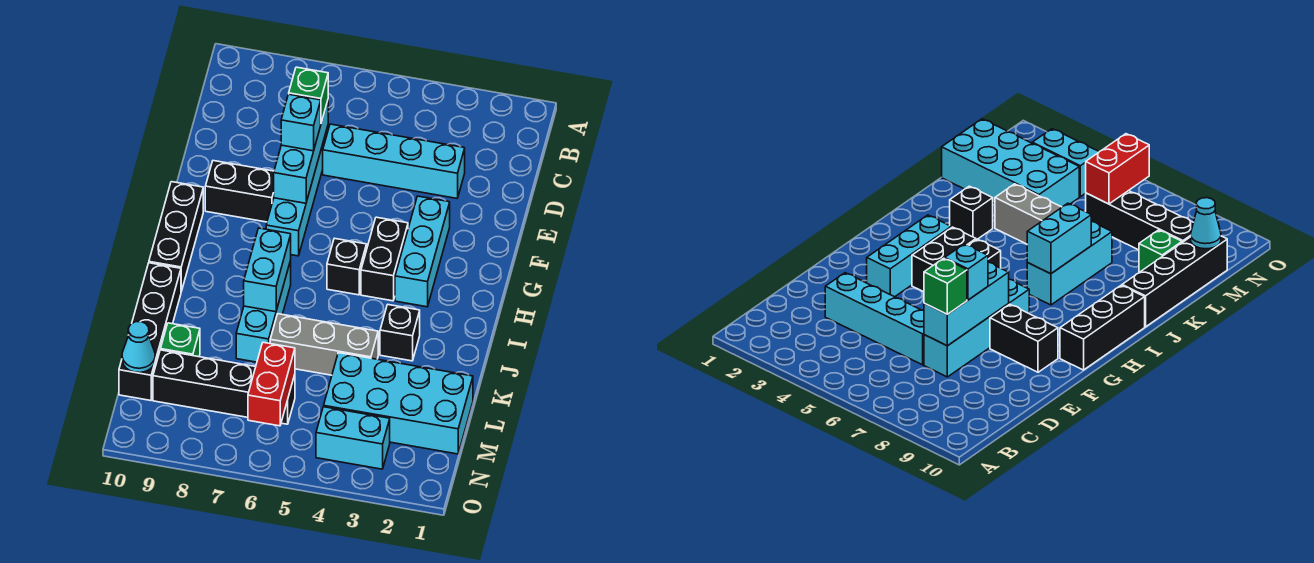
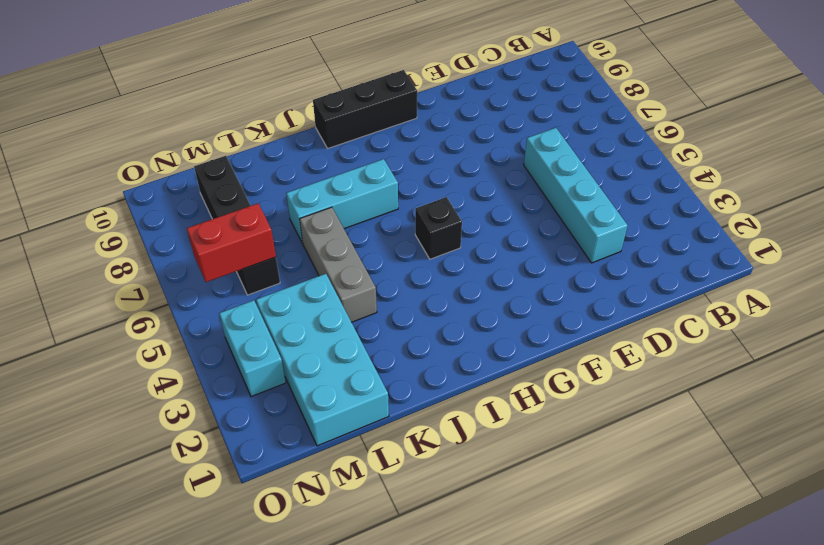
none -> cyan brick D7:G7 level 1
none -> cyan brick F3:H3 level 1
none -> black brick F8:F9 level 1

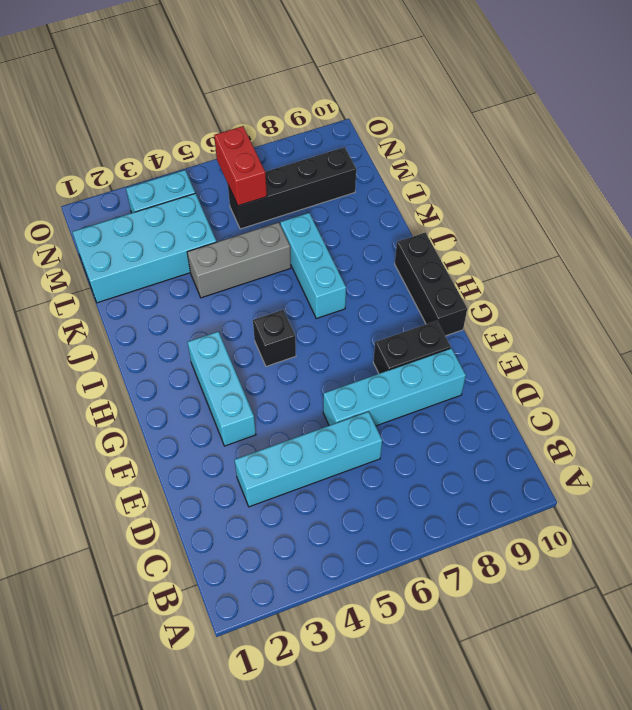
cyan brick E6:E9 level 1 -> cyan brick D7:G7 level 1
none -> black brick G4:H4 level 1
none -> black brick J3 level 1
none -> black brick J10:M10 level 1

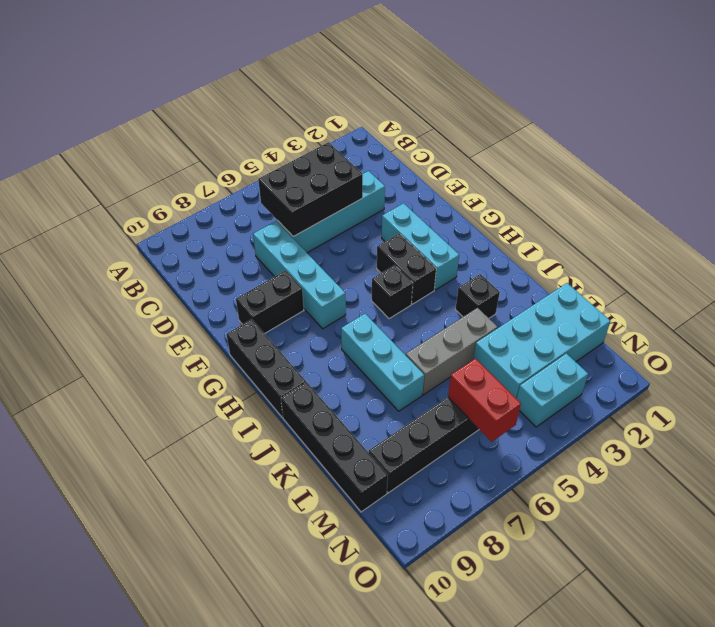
black brick C4:D6 level 2 -> none
none -> green brick L9 level 1
none -> cyan brick D7:F7 level 2
none -> cyan brick I7:J7 level 2

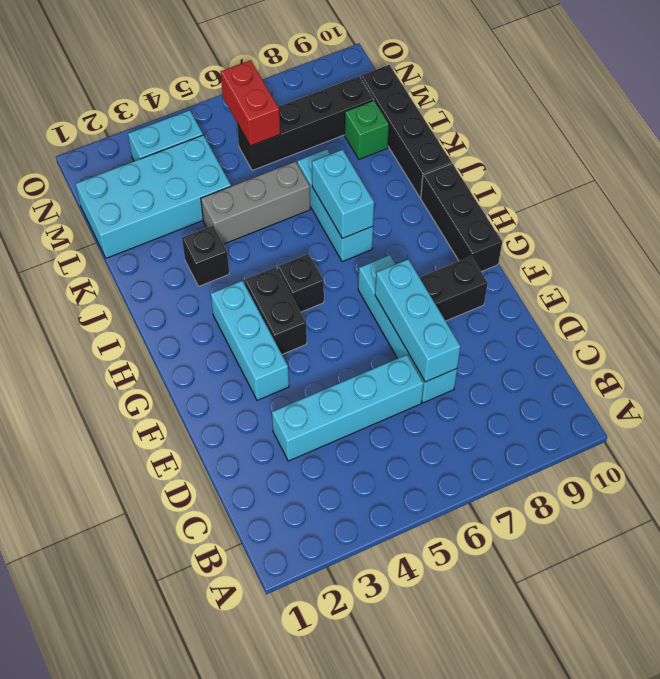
none -> cyan cone M10 level 2
none -> green brick D7 level 3
none -> cyan brick E7 level 3

